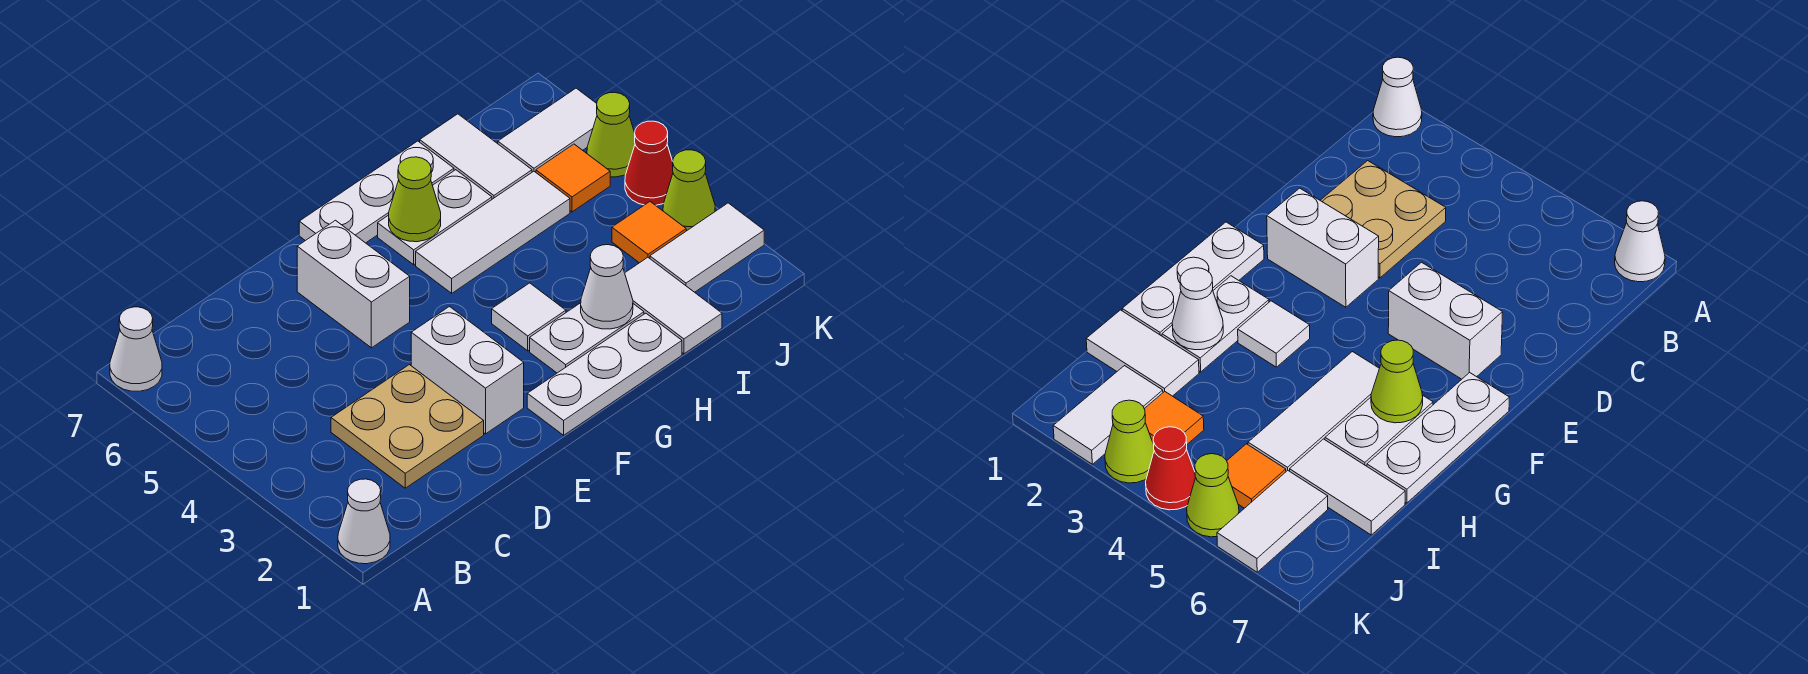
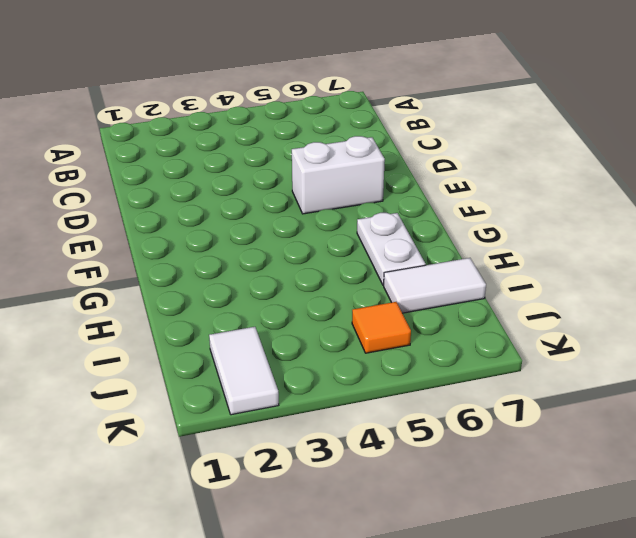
none -> white cone A1 level 1
none -> white cone A7 level 1
none -> tan plate C2:D3 level 1

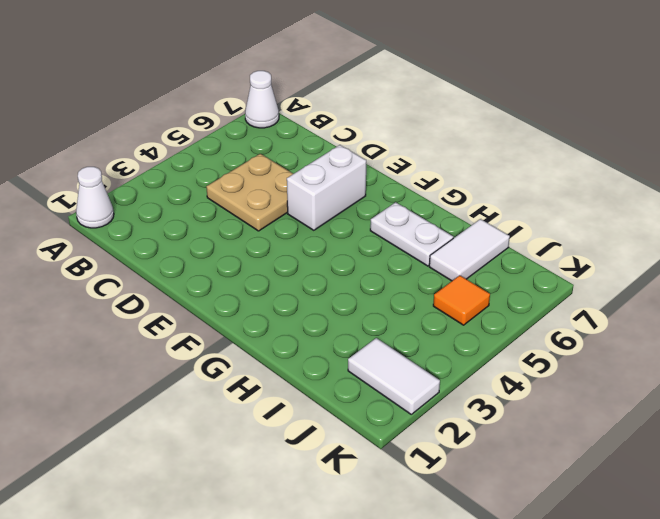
tan plate C4:D5 level 1 -> tan plate C2:D3 level 1
none -> white brick E2:E3 level 1
none -> white plate F1:H1 level 1
none -> white plate F7:H7 level 1

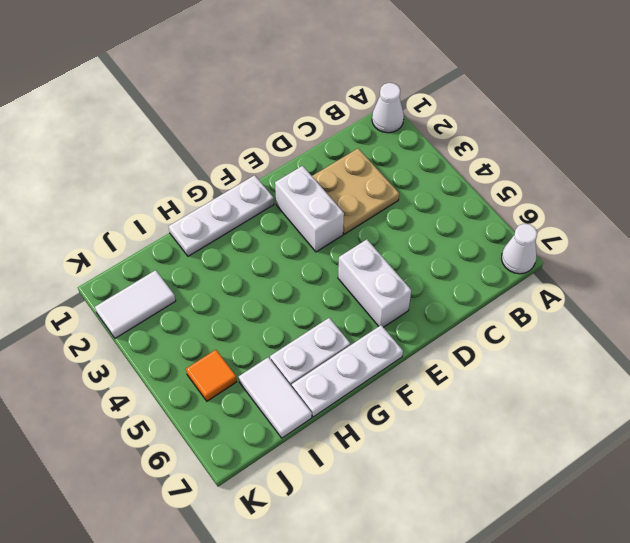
none -> white plate G2:H2 level 1
none -> white tile G3 level 1
none -> white tile G5:I5 level 1

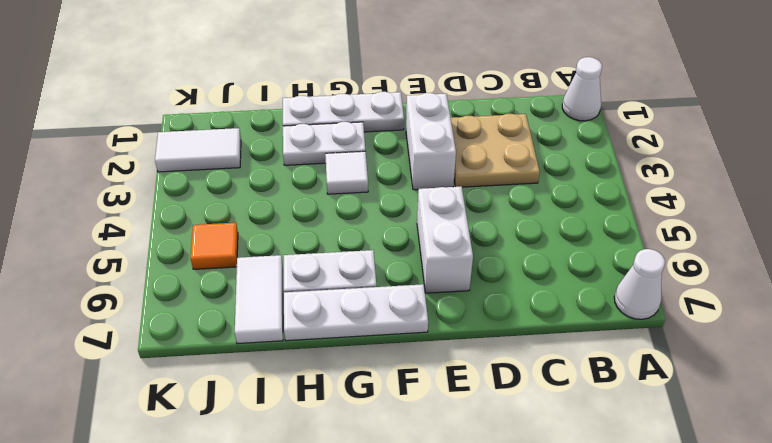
none -> white tile G5:I5 level 1
none -> white tile I1:I2 level 1
none -> orange tile J3 level 1

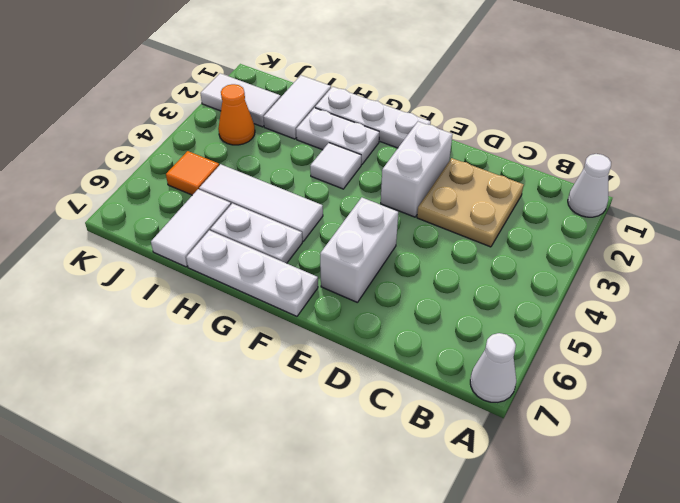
orange cone J3 level 1 -> orange tile J3 level 1
none -> white tile J6:K6 level 1
none -> lime cone K3 level 1
none -> red cone K4 level 1

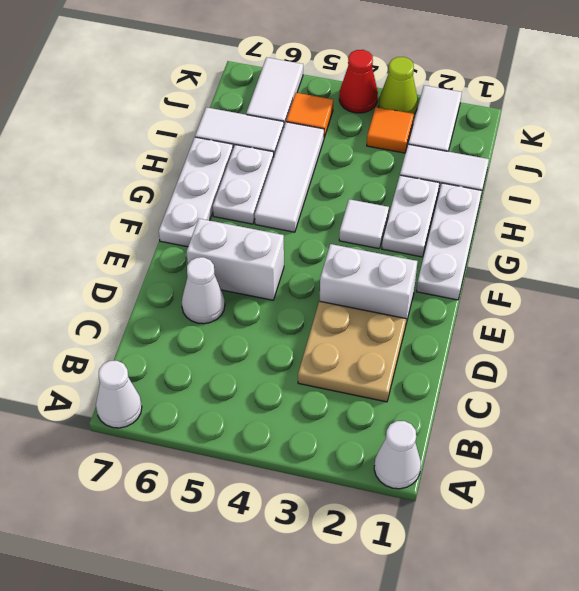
white cone D6 level 1 -> white cone H2 level 2
none -> lime cone K5 level 1
none -> lime cone G6 level 2

